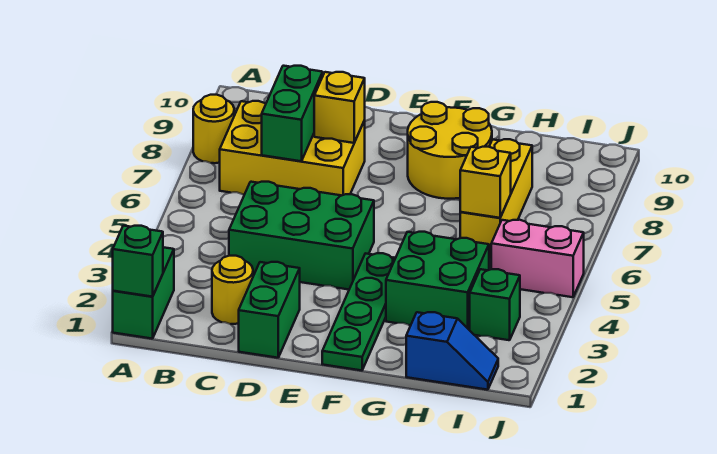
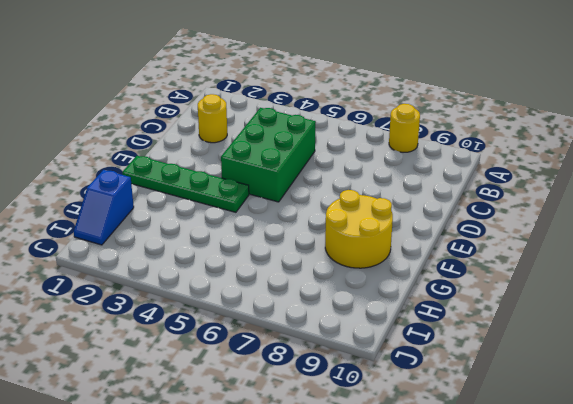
none -> green brick A1:A2 level 1
none -> yellow brick B7:D8 level 1
none -> green brick D1:D2 level 1

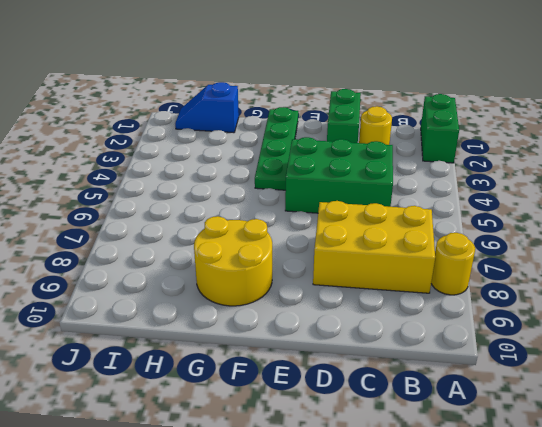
none -> green brick G3:H4 level 1
none -> yellow brick H6:H8 level 1
none -> green brick I3 level 1

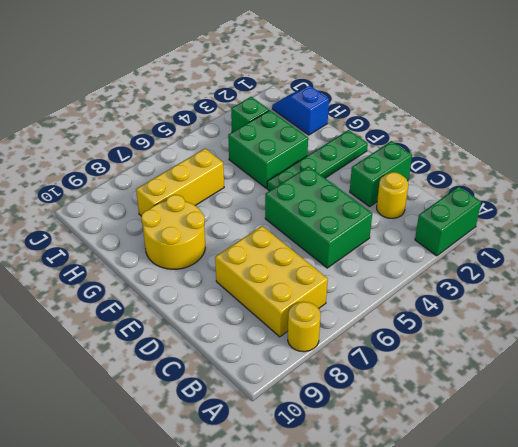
none -> pink brick I5:J5 level 1
none -> green brick A1 level 2
none -> green brick C7:C8 level 2

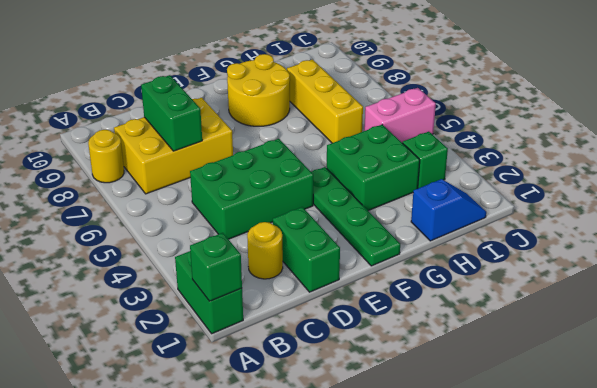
none -> yellow brick D8 level 2
none -> yellow brick H6 level 2

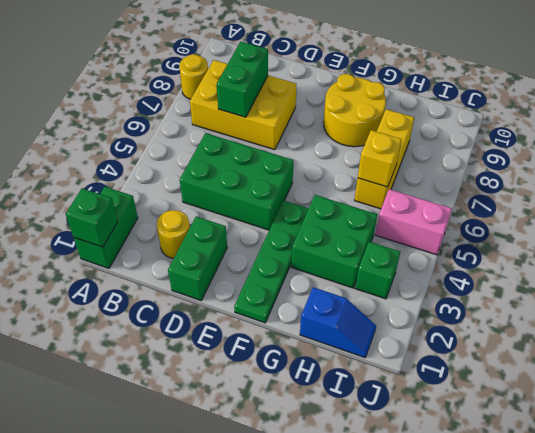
none -> yellow brick D8 level 2

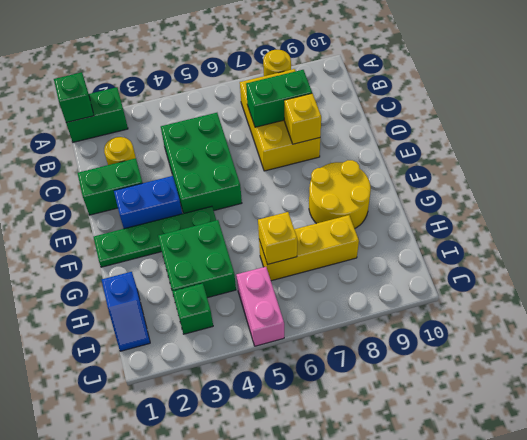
blue brick E2:E3 level 1 -> none

